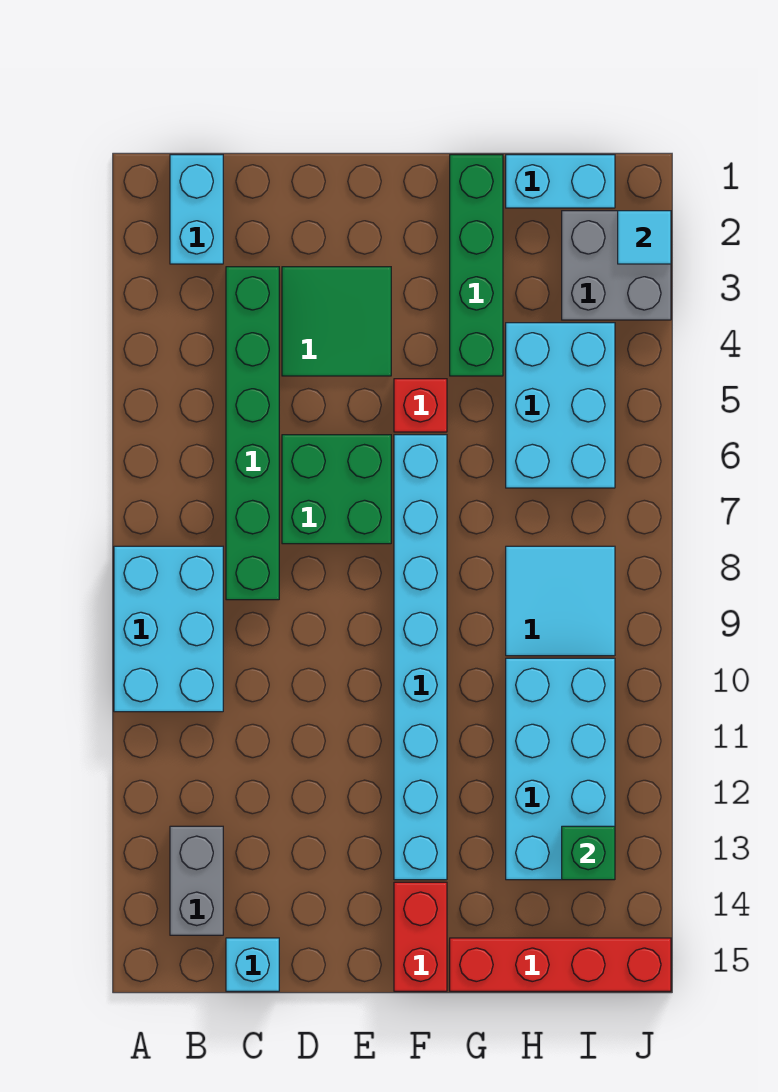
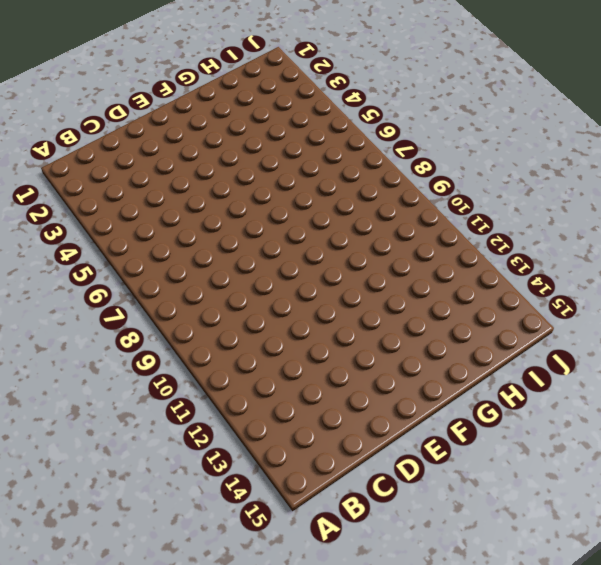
none -> cyan brick A8:B10 level 1
none -> cyan brick B1:B2 level 1
none -> grey brick B13:B14 level 1

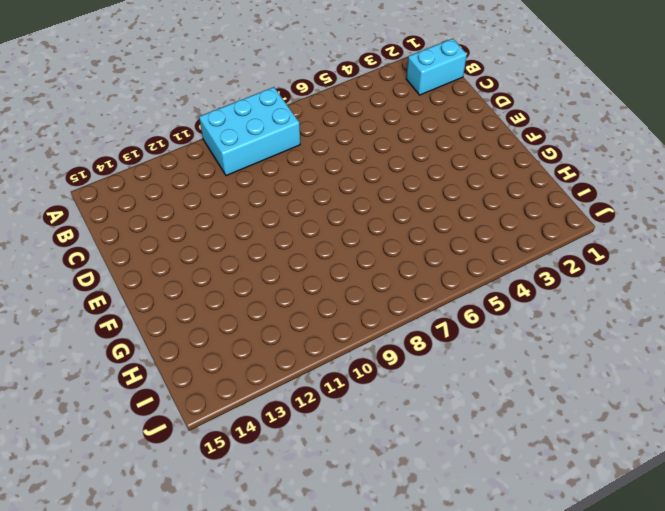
none -> grey brick B13:B14 level 1
none -> green brick C3:C8 level 1
none -> cyan brick C15 level 1

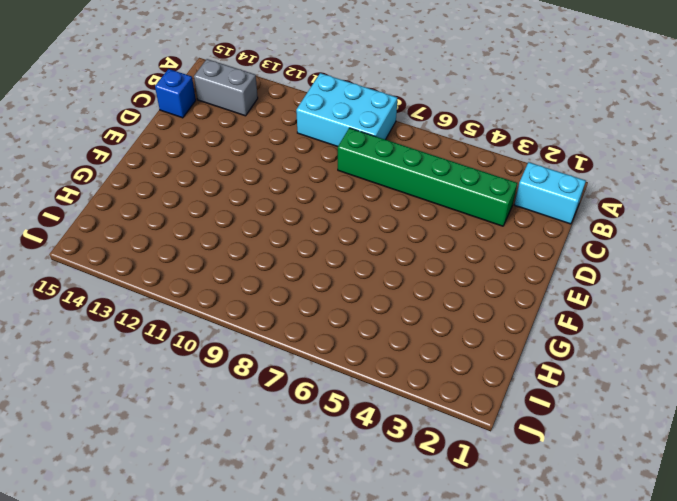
blue brick C15 level 1 -> cyan brick C15 level 1
none -> green tile D3:E4 level 1
none -> green brick D6:E7 level 1
none -> red brick F5 level 1

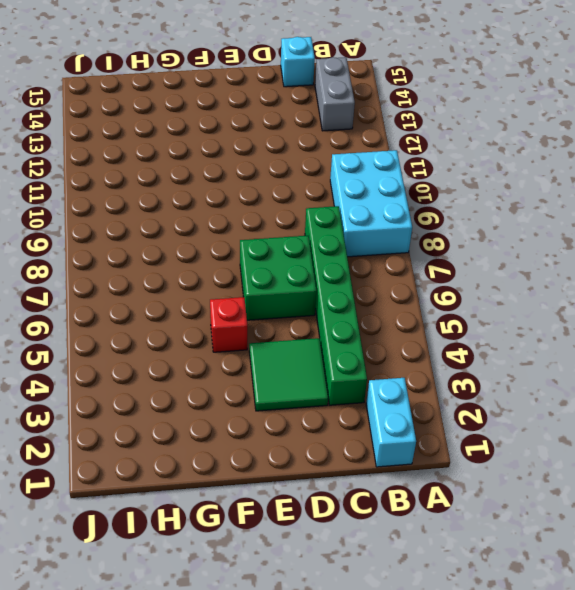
none -> cyan brick F6:F13 level 1
none -> red brick F14:F15 level 1
none -> green brick G1:G4 level 1

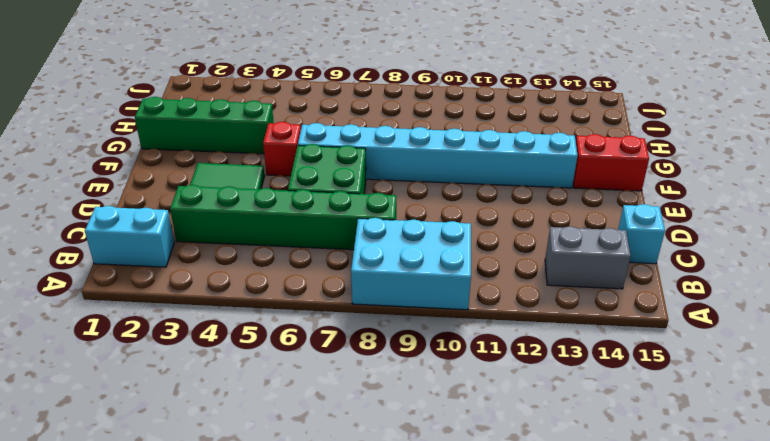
none -> red brick G15:J15 level 1
none -> cyan brick H1:I1 level 1
none -> cyan brick H4:I6 level 1

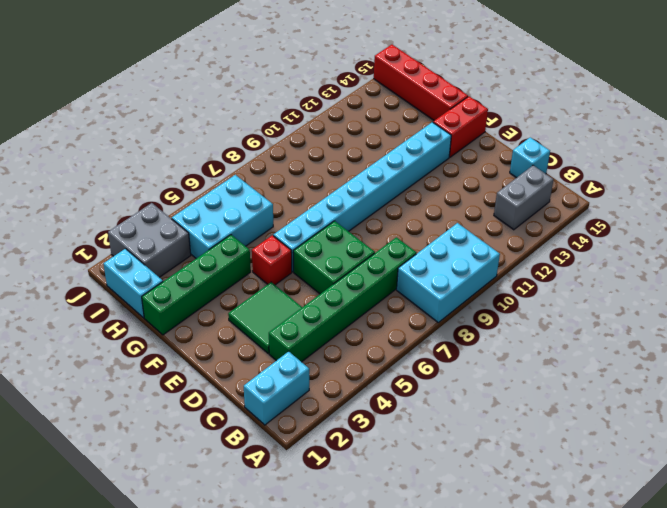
none -> cyan tile H8:I9 level 1
none -> cyan brick H10:I13 level 1
none -> green brick I13 level 2

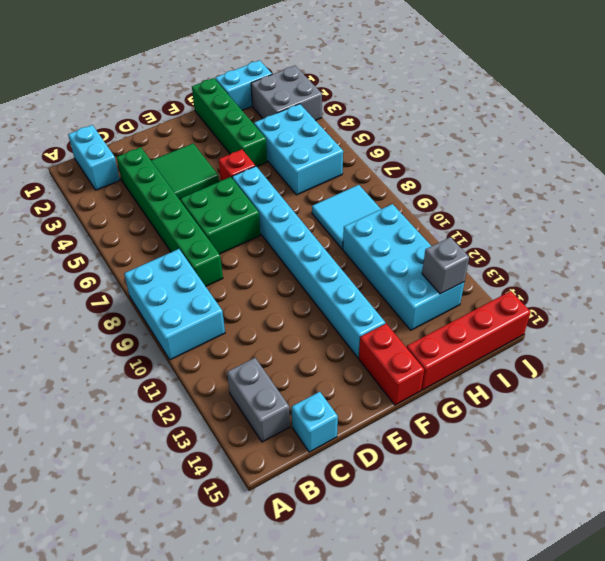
grey brick I13 level 2 -> green brick I13 level 2
none -> cyan tile J2 level 2

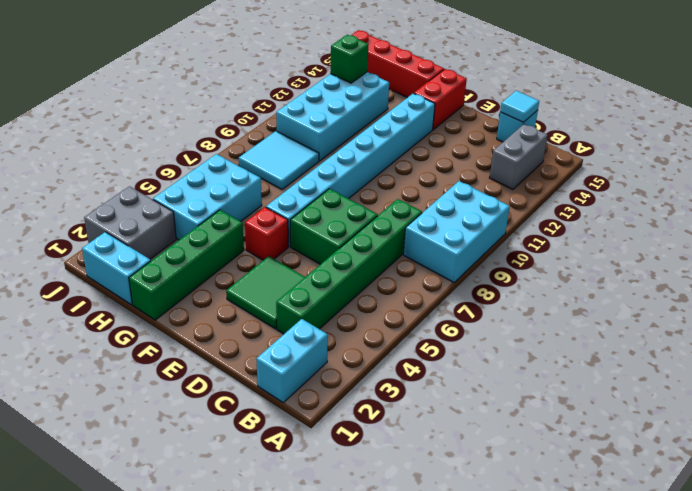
cyan tile C15 level 2 -> cyan tile J2 level 2

